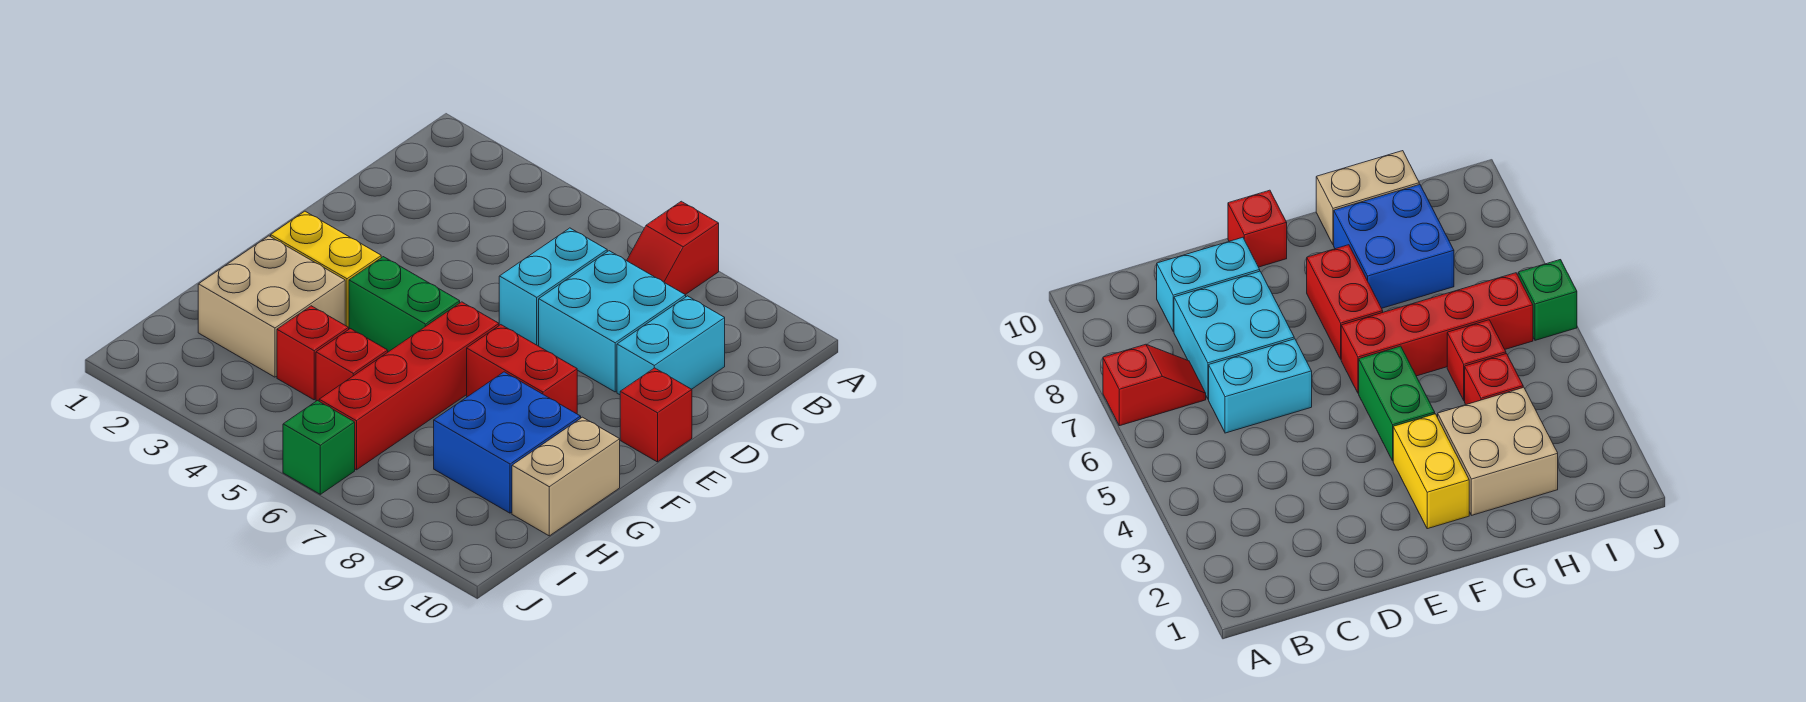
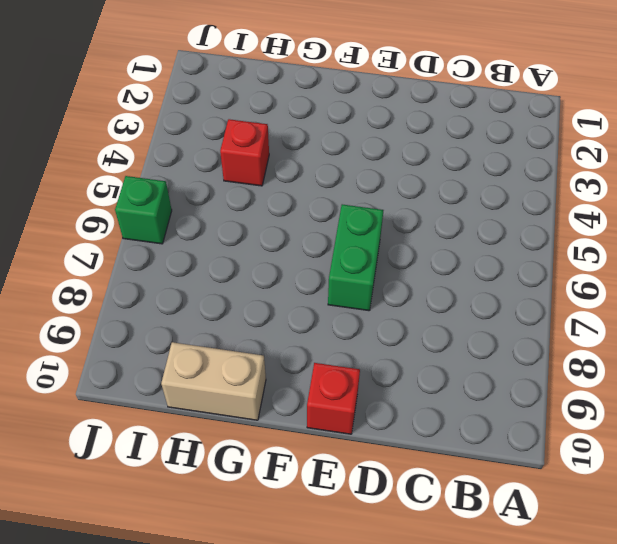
green brick E6:E7 level 1 -> green brick F4:F5 level 1
none -> red slope A7:B7 level 1 top A
none -> cyan brick C6:D6 level 1
none -> cyan brick C7:D8 level 1

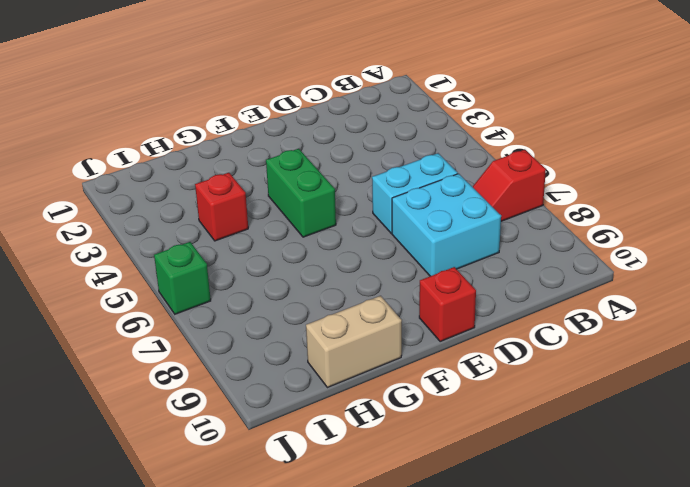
none -> cyan brick C9:D9 level 1
none -> yellow brick F2:F3 level 1
none -> red brick F6:I6 level 1

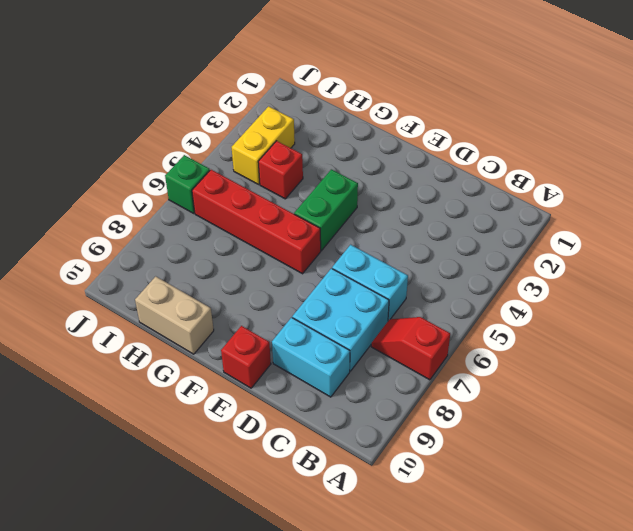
yellow brick I3:I4 level 1 -> yellow brick F2:F3 level 1
none -> red brick F7:F8 level 1
none -> tan brick G2:H3 level 1
none -> blue brick G8:H9 level 1

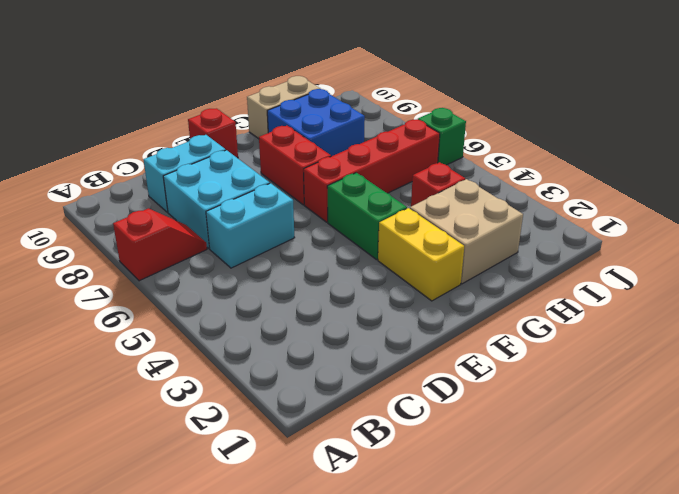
none -> red brick H5 level 1

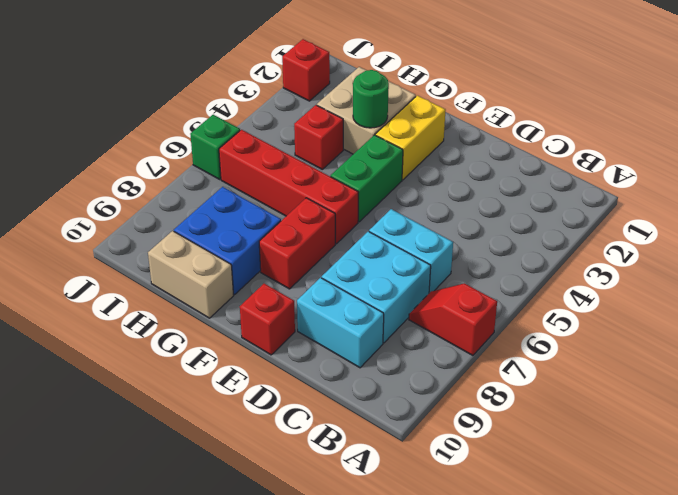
green round brick G3 level 2 -> none
red brick J2 level 1 -> red brick H5 level 1

